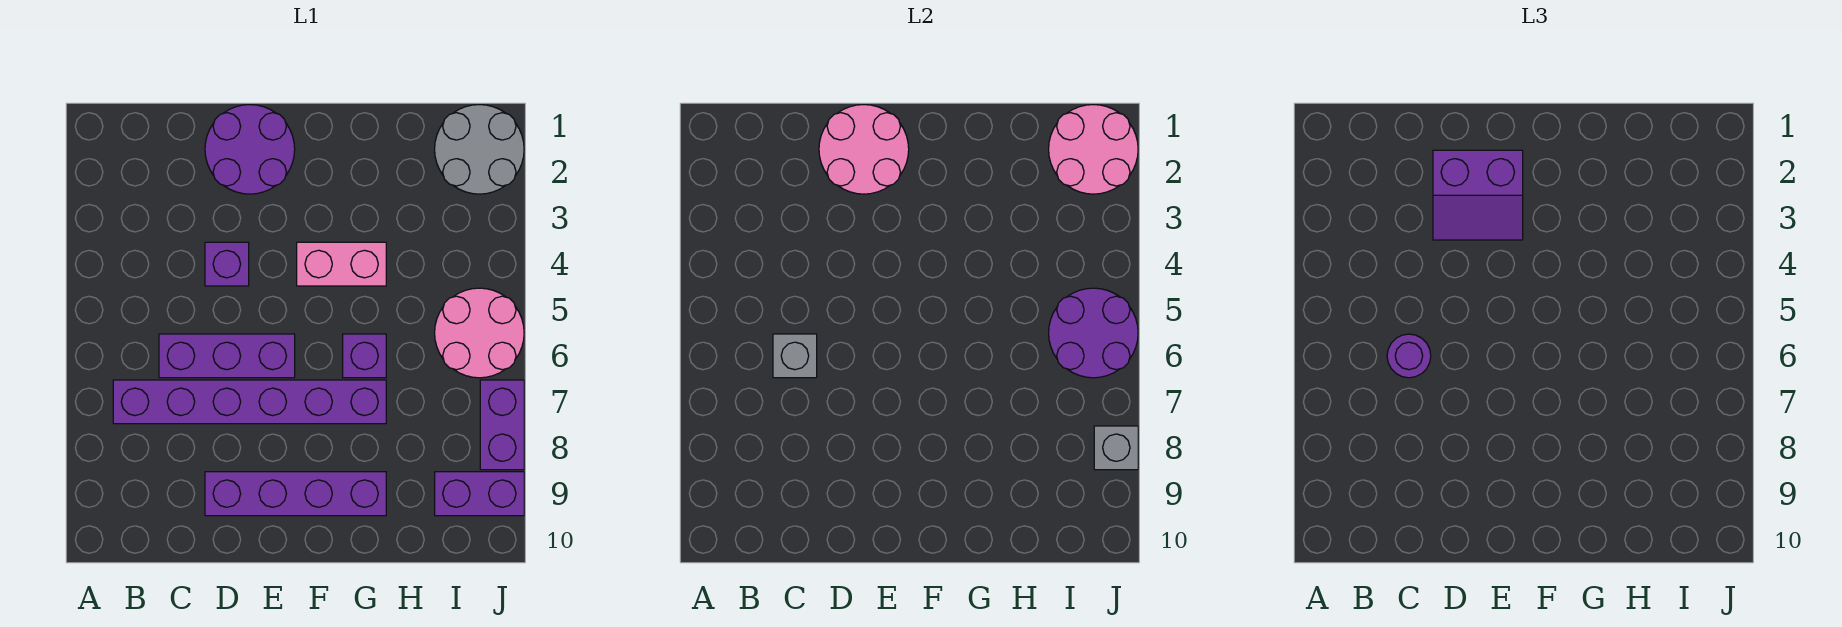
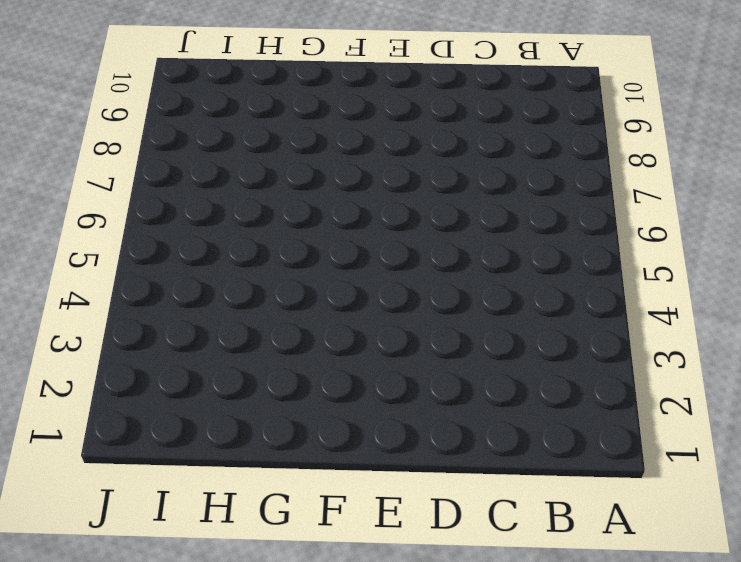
none -> purple brick B7:G7 level 1
none -> purple brick C6:E6 level 1
none -> purple round brick D1:E2 level 1

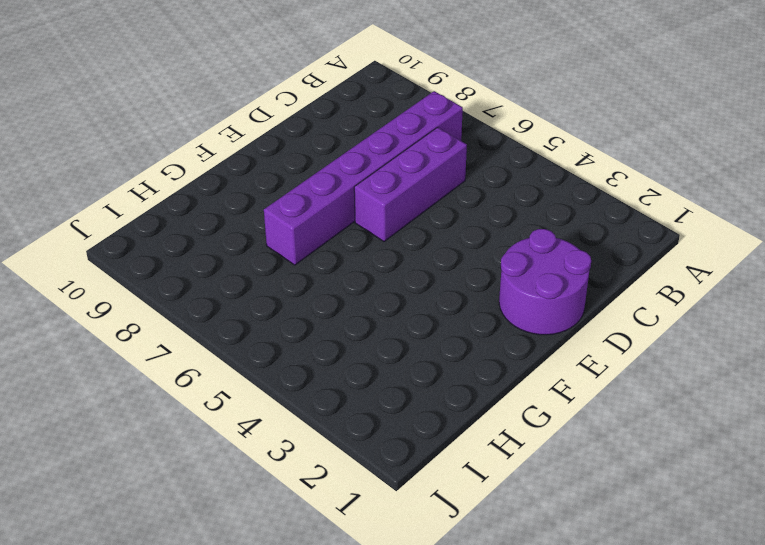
none -> purple brick D4 level 1
none -> purple brick D9:G9 level 1
none -> pink brick F4:G4 level 1

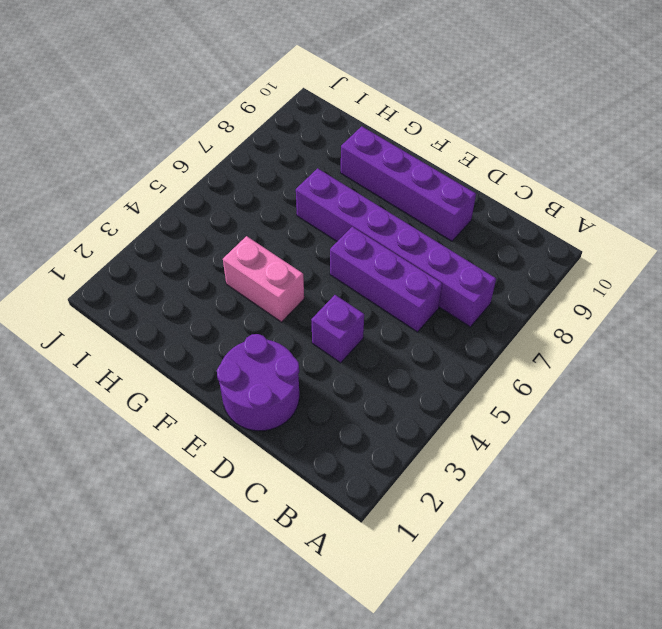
none -> purple brick G6 level 1
none -> grey round brick I1:J2 level 1
none -> pink round brick I5:J6 level 1

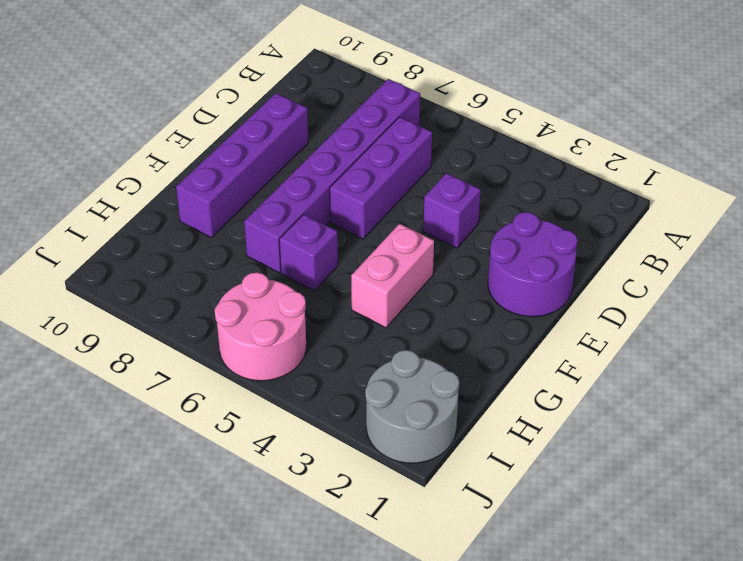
none -> purple brick I9:J9 level 1
none -> purple brick J7:J8 level 1
none -> grey brick C6 level 2

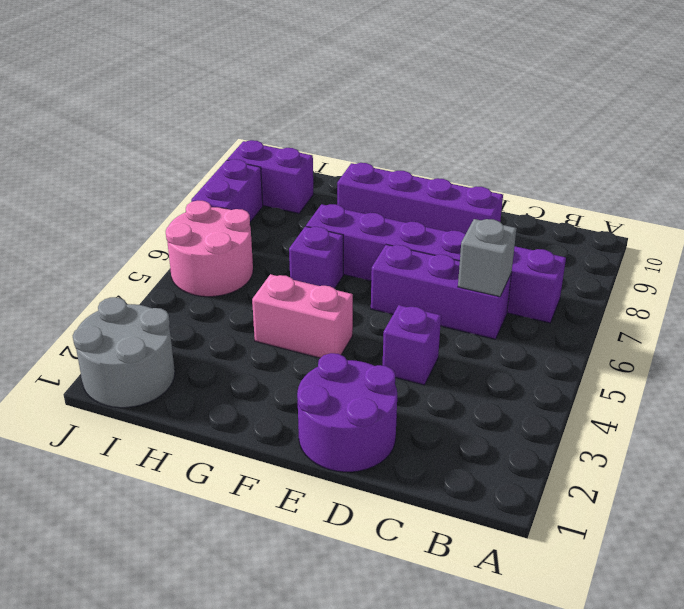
none -> pink round brick D1:E2 level 2
none -> pink round brick I1:J2 level 2
none -> purple round brick I5:J6 level 2

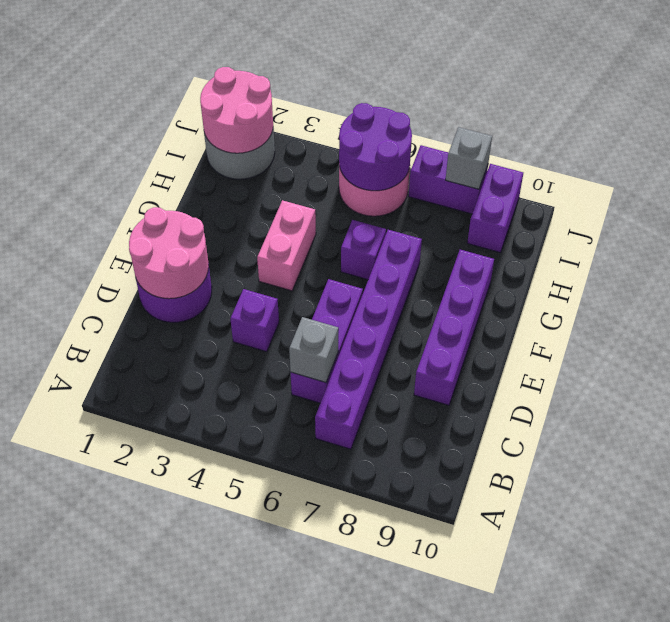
none -> purple round brick C6 level 3
none -> purple slope D2:E3 level 3 top 2

